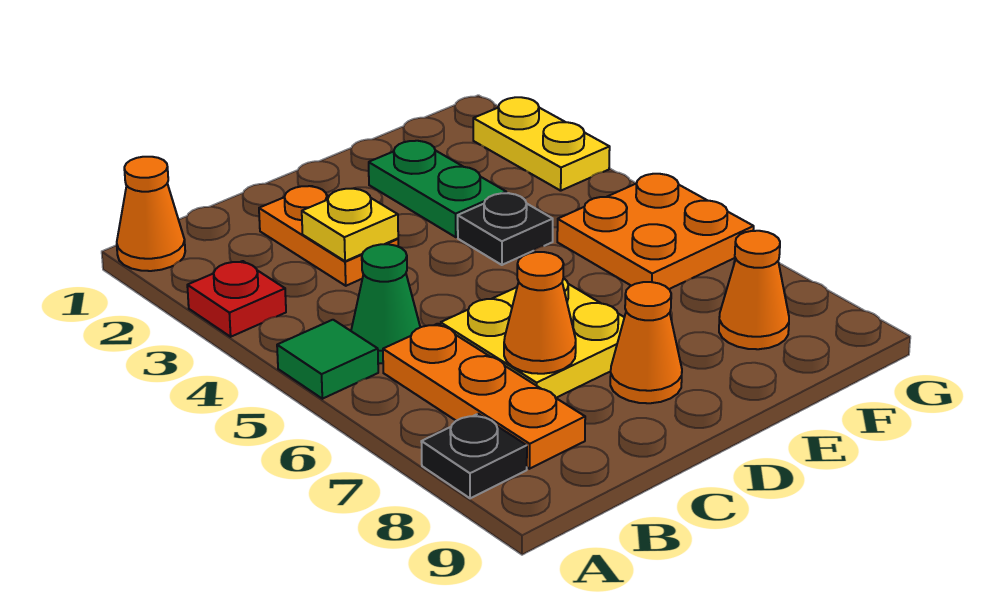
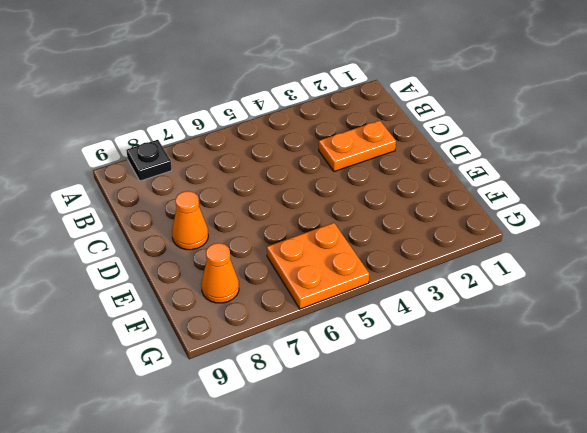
none -> orange cone A1 level 1
none -> red plate A3 level 1
none -> green tile A5 level 1

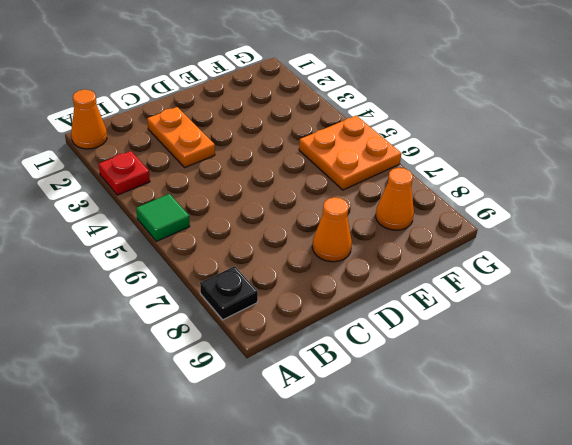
none -> green cone B5 level 1
none -> orange plate B6:B8 level 1
none -> yellow plate C6:D7 level 1

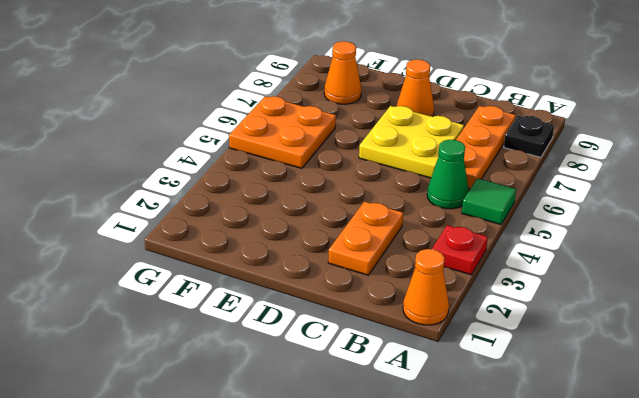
none -> green plate E2:E3 level 1
none -> black plate E4 level 1
none -> yellow plate G2:G3 level 1

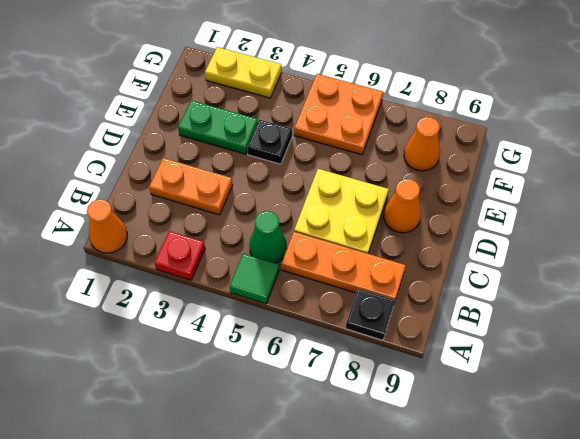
none -> yellow plate C3 level 2
none -> orange cone C7 level 2

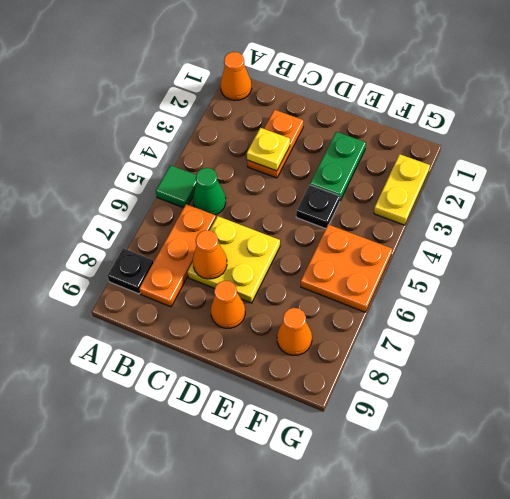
none -> red plate A3 level 1

